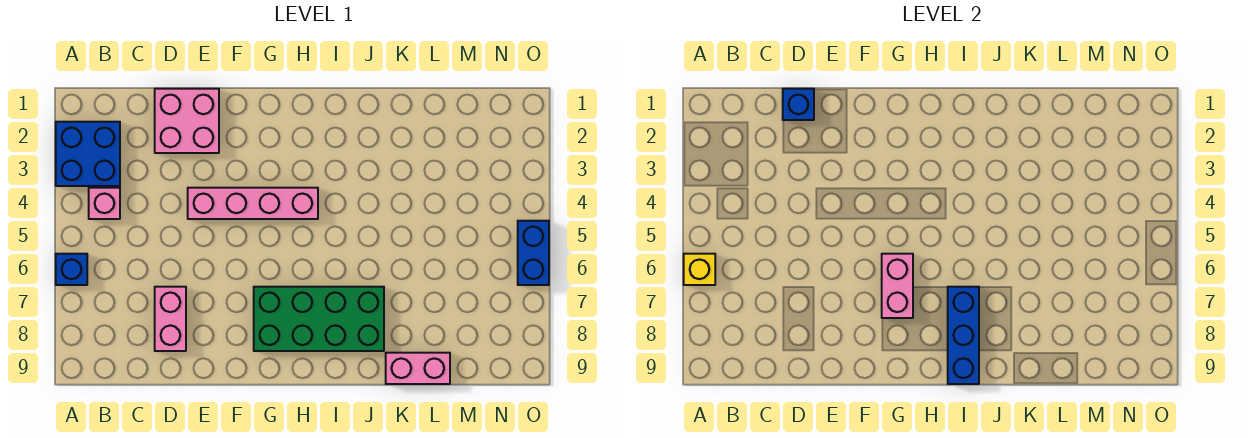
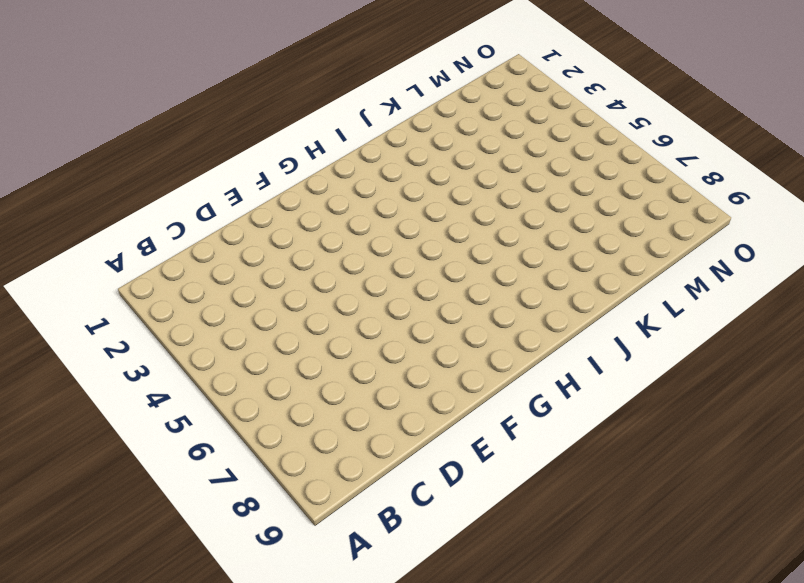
none -> blue brick A2:B3 level 1
none -> blue brick A6 level 1
none -> pink brick B4 level 1

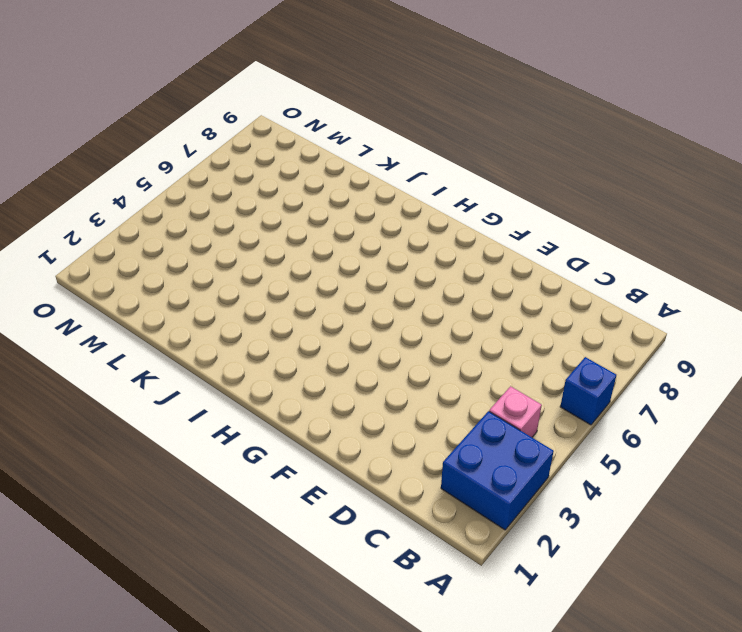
none -> pink brick D1:E2 level 1
none -> pink brick D7:D8 level 1
none -> pink brick E4:H4 level 1

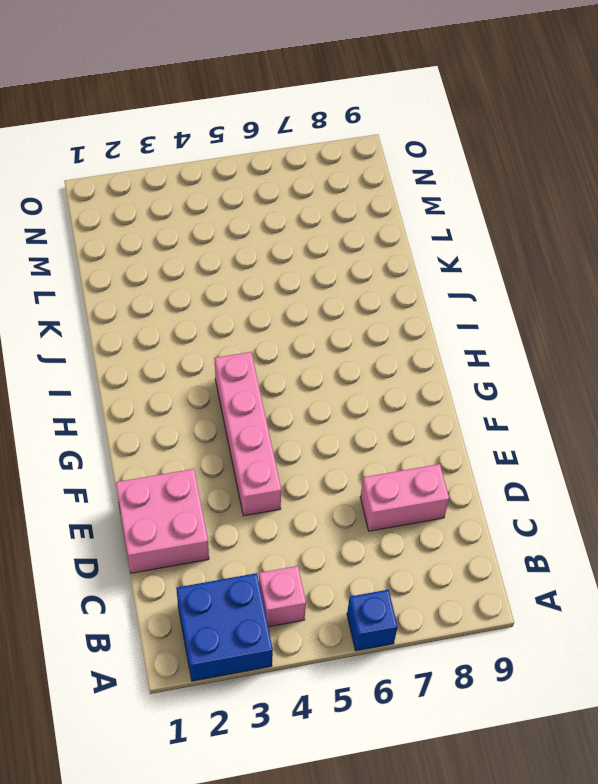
none -> green brick G7:J8 level 1
none -> pink brick K9:L9 level 1
none -> blue brick O5:O6 level 1

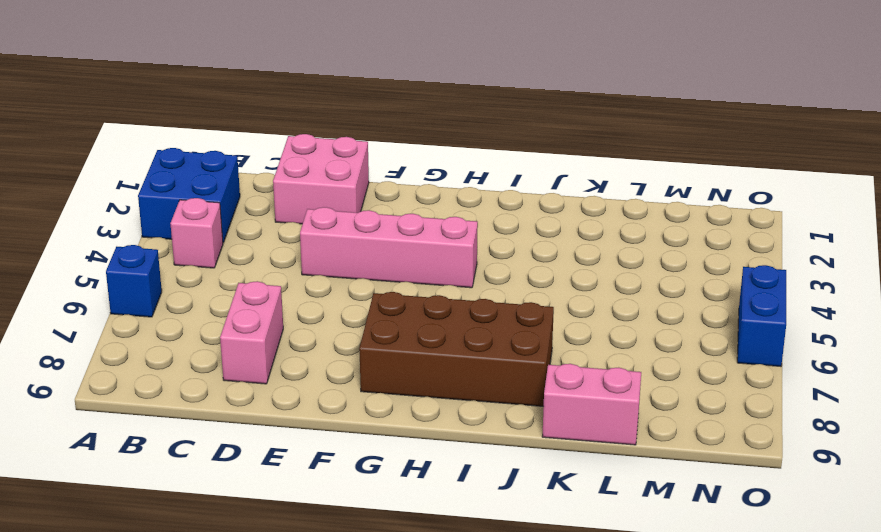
brown brick G7:J8 level 1 -> green brick G7:J8 level 1
none -> yellow brick A6 level 2
none -> blue brick D1 level 2
none -> pink brick G6:G7 level 2

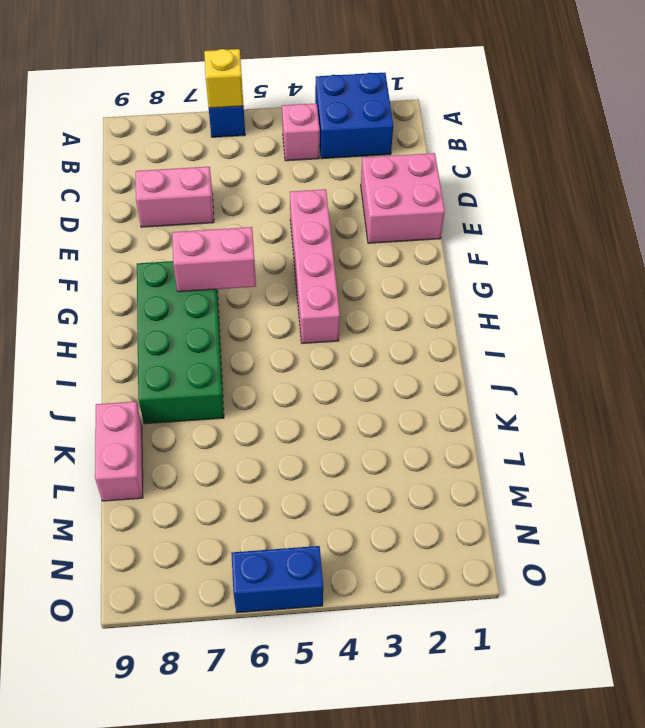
none -> blue brick D1 level 2
none -> blue brick I7:I9 level 2

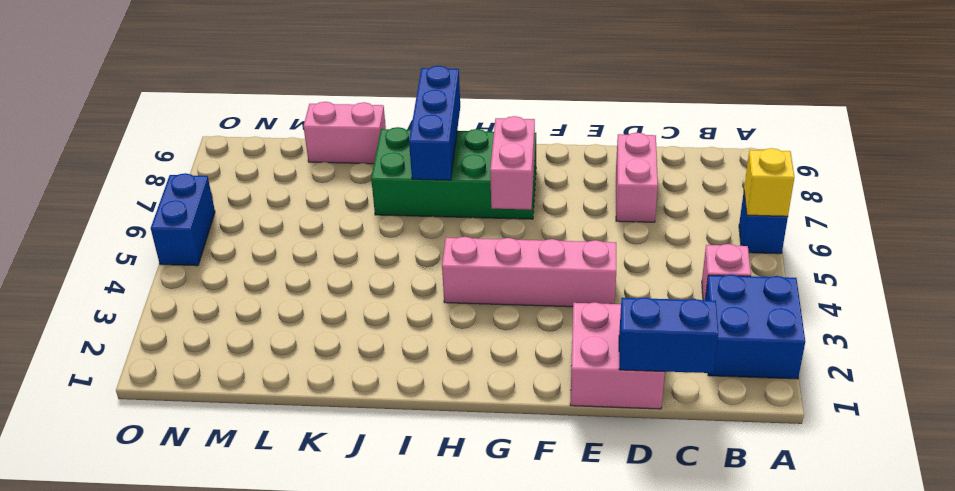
blue brick C1:D1 level 2 -> blue brick D1 level 2

